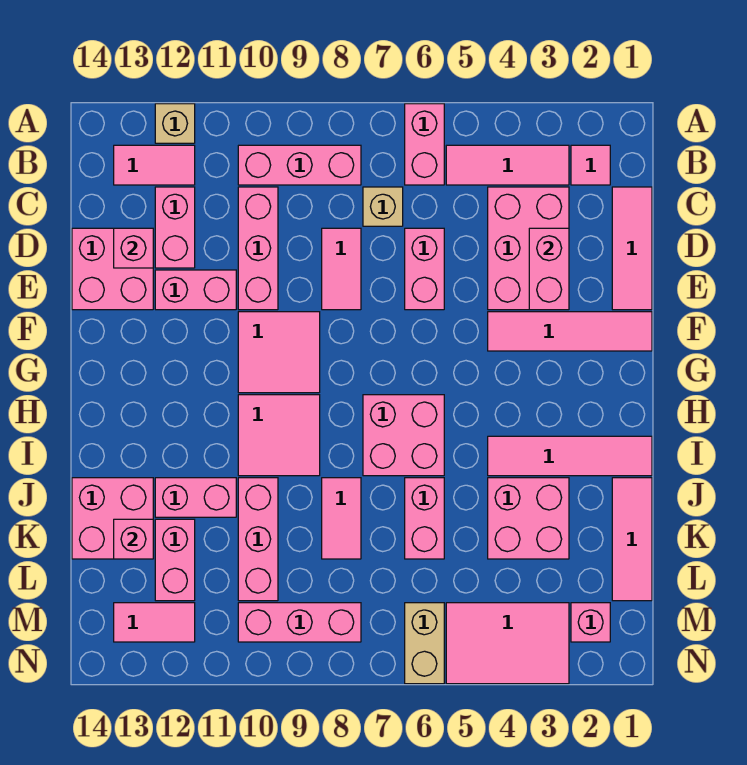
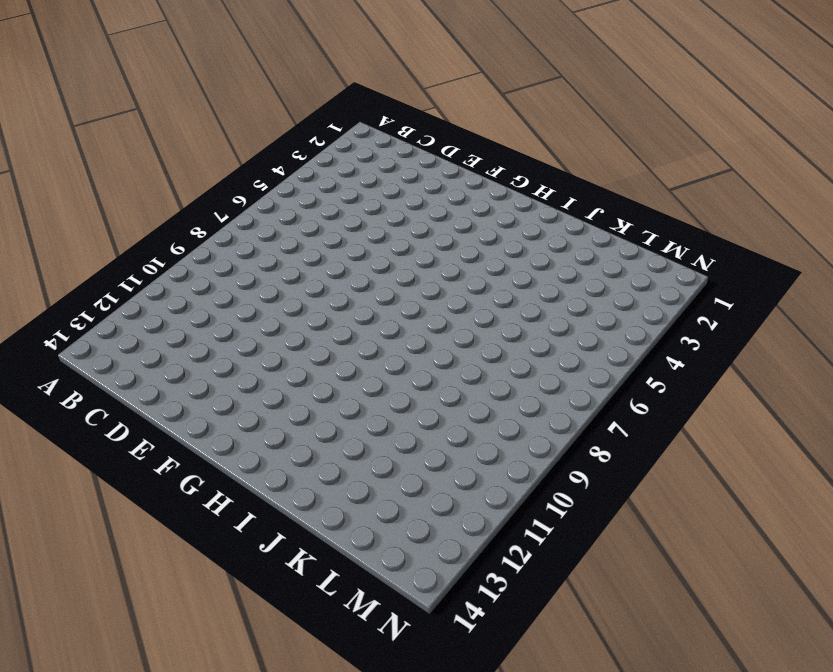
none -> pink brick A6:B6 level 1
none -> tan brick A12 level 1
none -> pink tile B2 level 1
none -> pink tile B3:B5 level 1

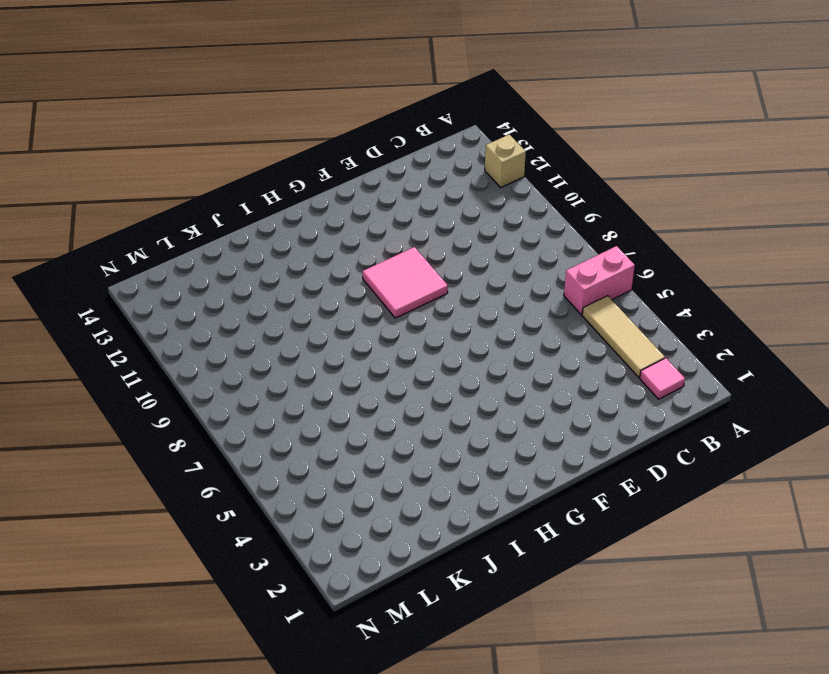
tan tile B3:B5 level 1 -> pink tile B3:B5 level 1
none -> pink brick B8:B10 level 1
none -> pink tile B12:B13 level 1
none -> pink tile C1:E1 level 1
none -> pink brick C3:E4 level 1

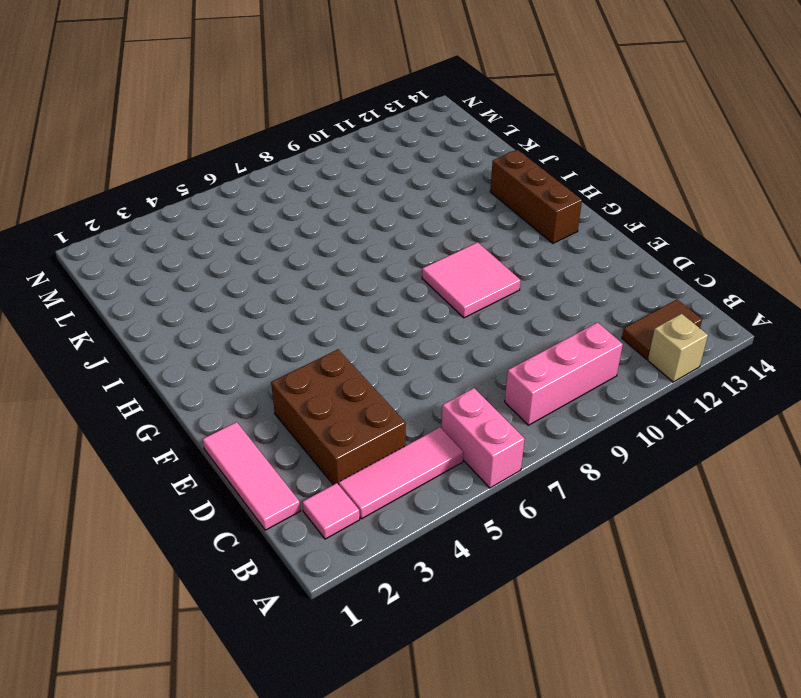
brown tile B12:B13 level 1 -> pink tile B12:B13 level 1
brown brick C3:E4 level 1 -> pink brick C3:E4 level 1
brown brick G13:I13 level 1 -> none
none -> tan brick C7 level 1
none -> pink brick C10:E10 level 1
none -> pink brick C12:D12 level 1
none -> pink brick D6:E6 level 1

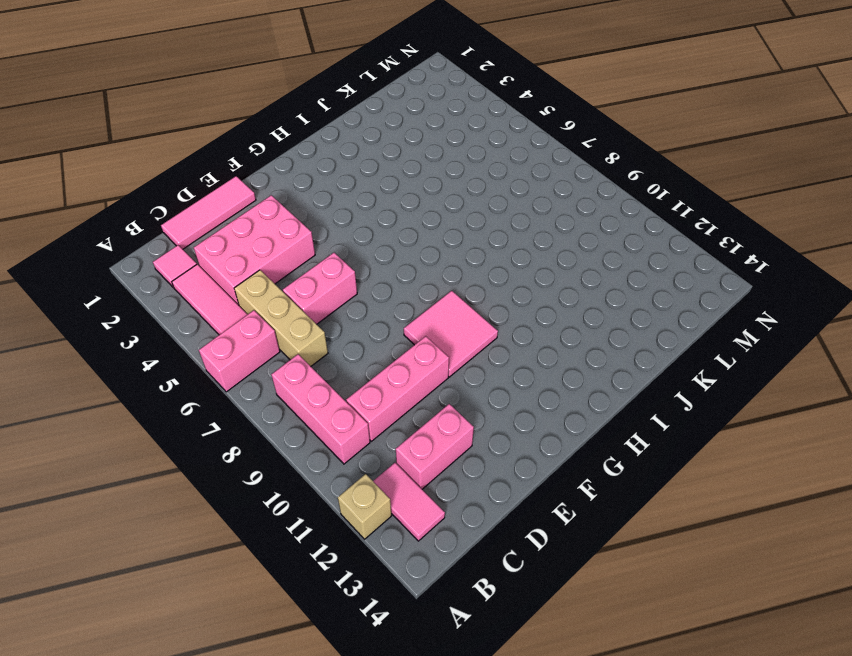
tan brick C5:C7 level 1 -> tan brick C7 level 1
none -> pink tile D8:E8 level 1
none -> pink brick D13:E14 level 1
none -> pink brick E11:E12 level 1
none -> pink tile F1:F4 level 1

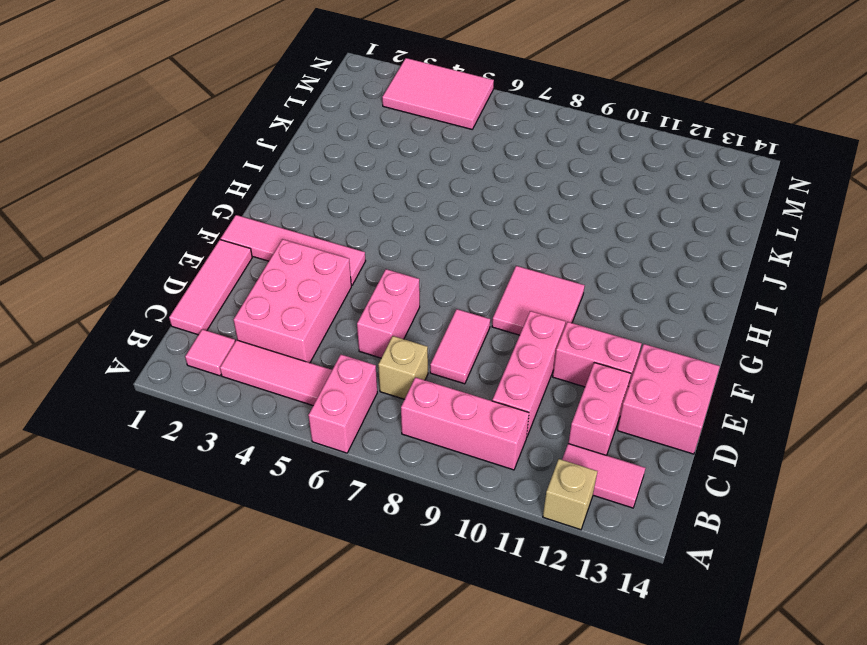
none -> pink brick H6:I7 level 1
none -> pink tile H9:I10 level 1
none -> pink tile I1:I4 level 1
none -> pink tile J1:L1 level 1

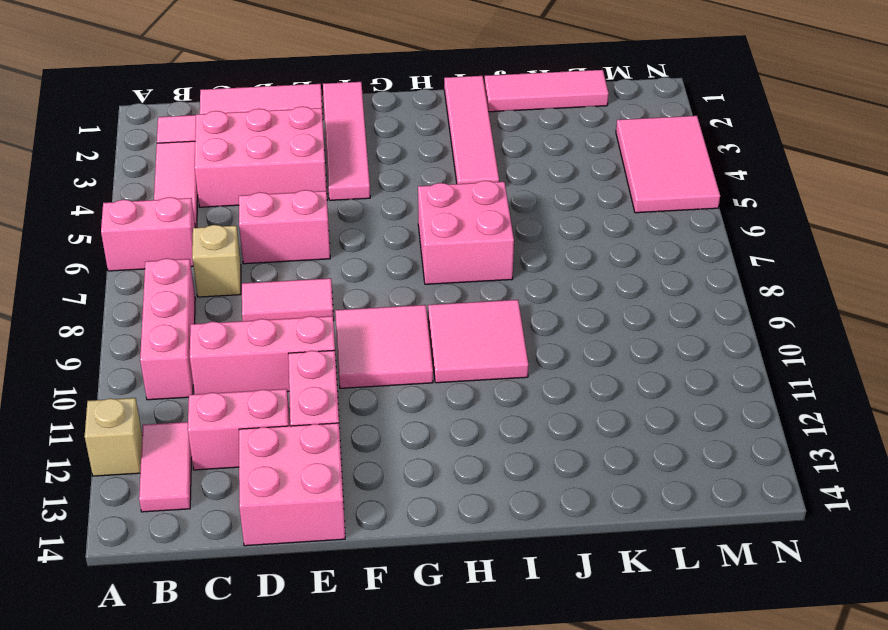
none -> pink brick J3:K4 level 1
none -> pink brick J6:K6 level 1
none -> pink tile J8:K8 level 1
none -> pink brick J10:L10 level 1

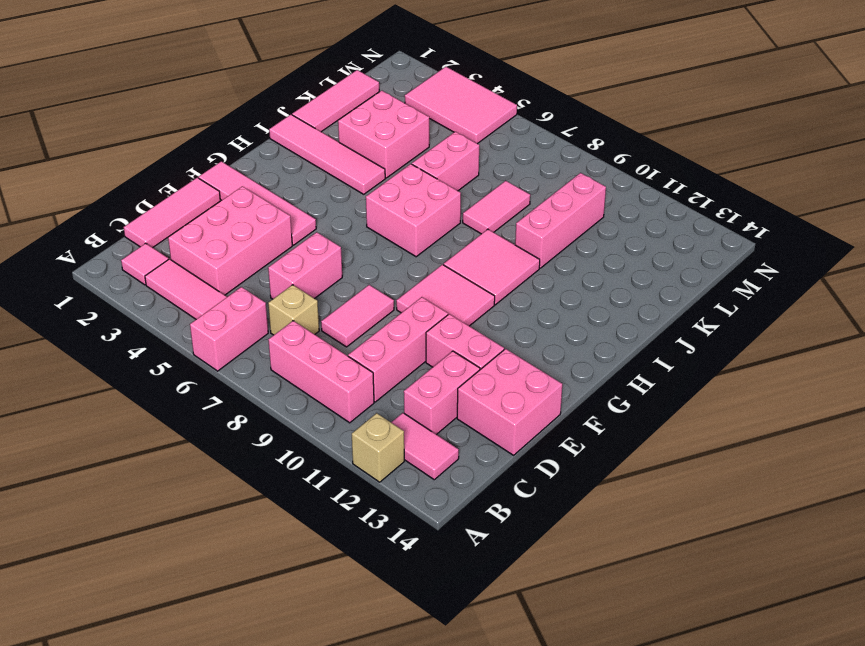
none -> pink brick J11:J12 level 1
none -> pink brick J13:K14 level 1
none -> pink brick K12:L12 level 1
none -> pink brick M2 level 1

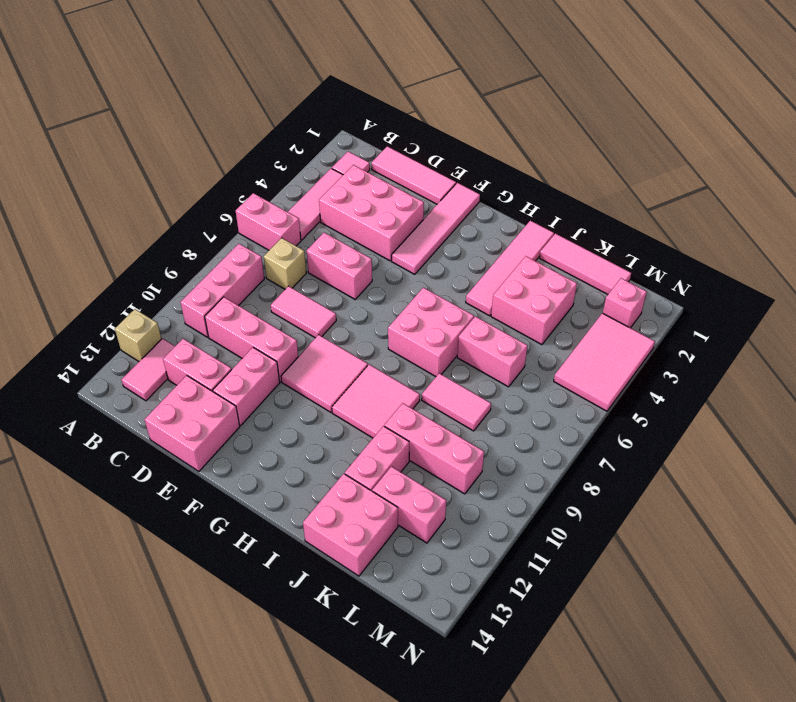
none -> tan brick M6:N6 level 1
none -> pink brick M8:M10 level 1
none -> pink tile M12:M13 level 1
none -> pink brick D3:E3 level 2

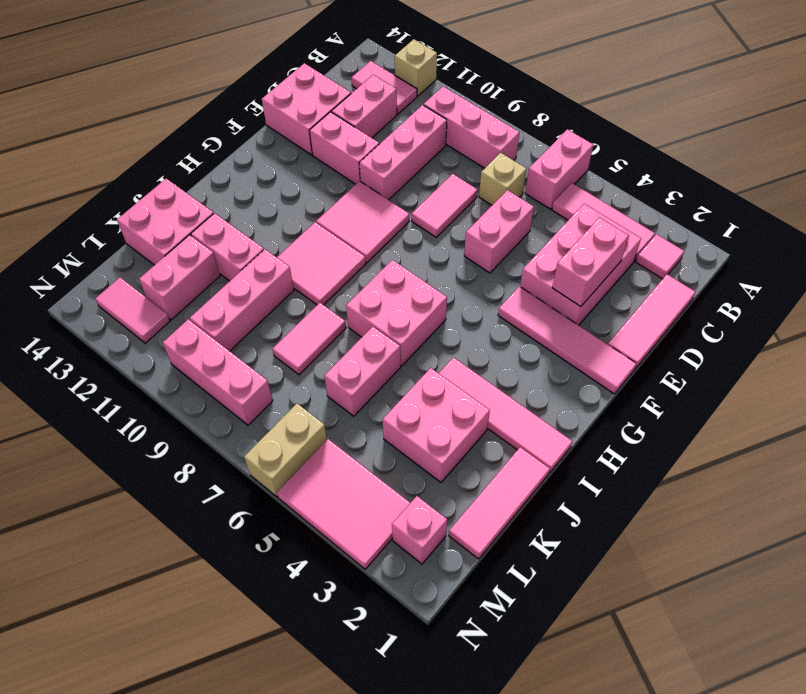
none -> pink brick D13 level 2
none -> pink brick K13 level 2

